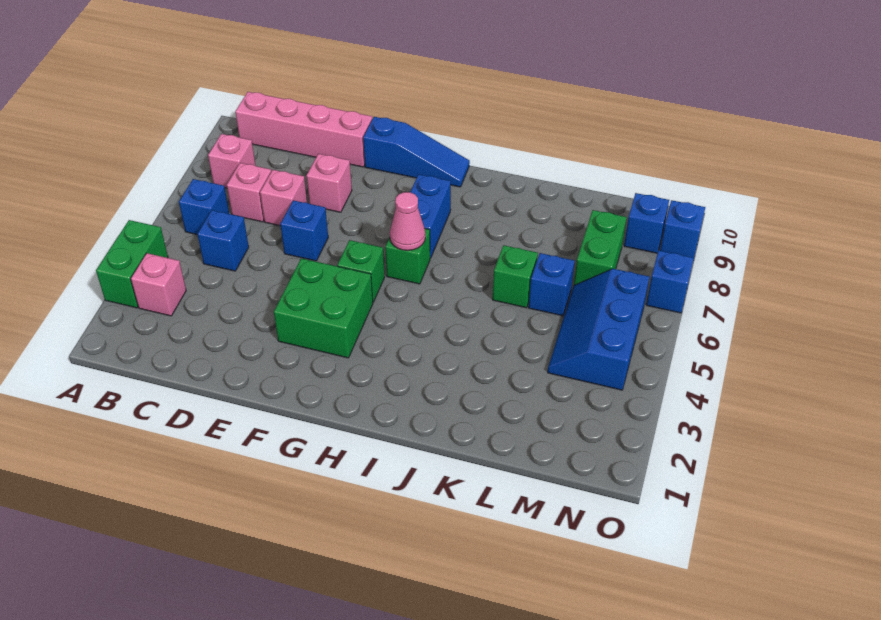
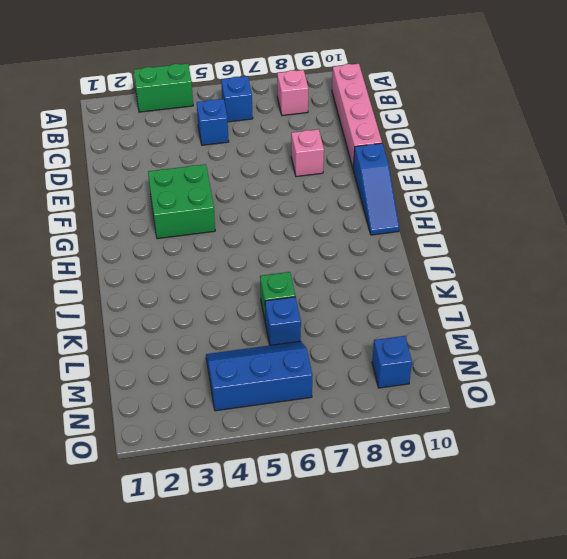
none -> pink brick B3 level 1
none -> pink brick C7 level 1
none -> pink brick D7 level 1

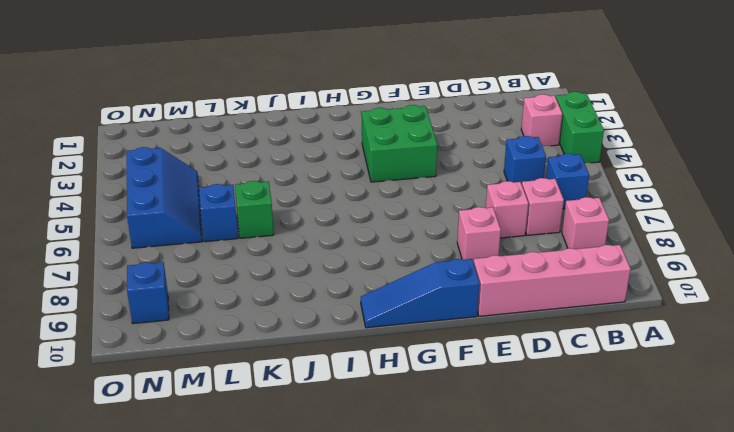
none -> blue brick E6 level 1
none -> green brick G5 level 1
none -> green brick H6 level 1

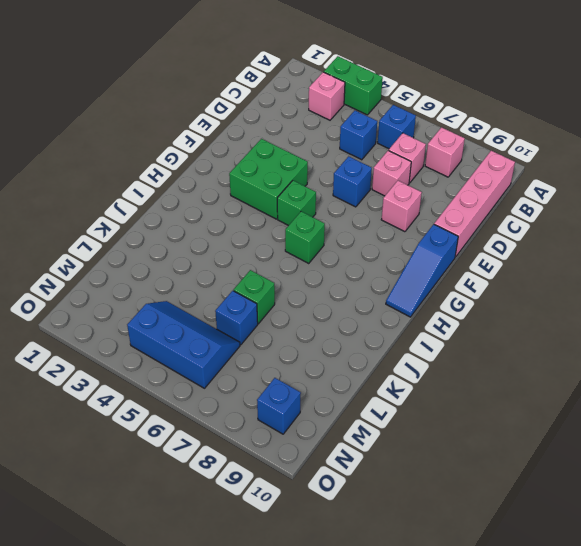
none -> blue brick H7:H8 level 1
none -> green brick M7:M8 level 1
none -> blue brick O7 level 1

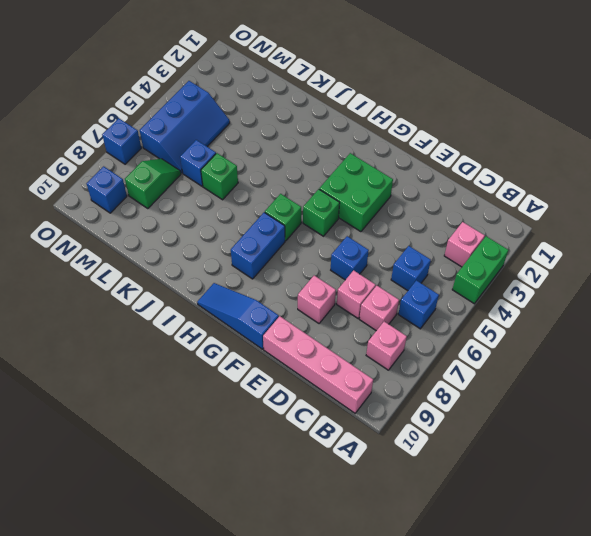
green slope M7:M8 level 1 top 8 -> green brick M7:M8 level 1
none -> blue brick O9 level 1
none -> pink cone H6 level 2

